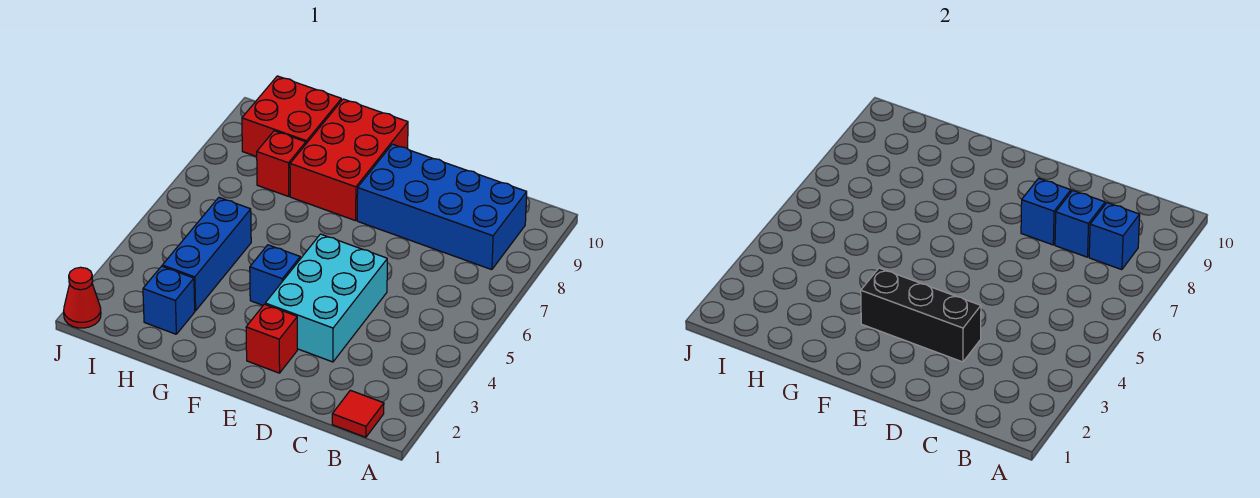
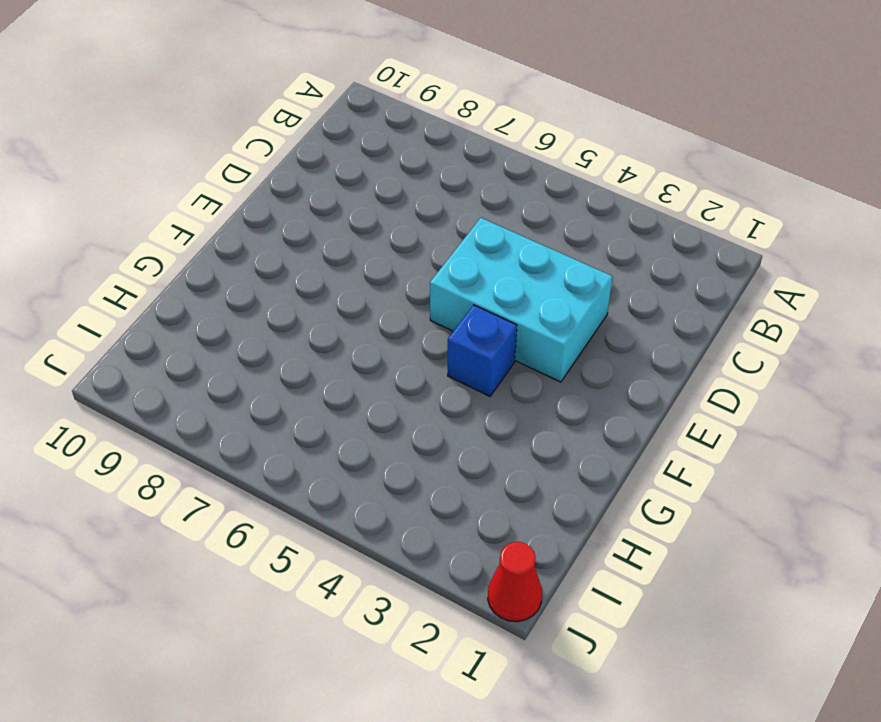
none -> red tile B1 level 1
none -> blue brick B8:E9 level 1
none -> red brick E2 level 1

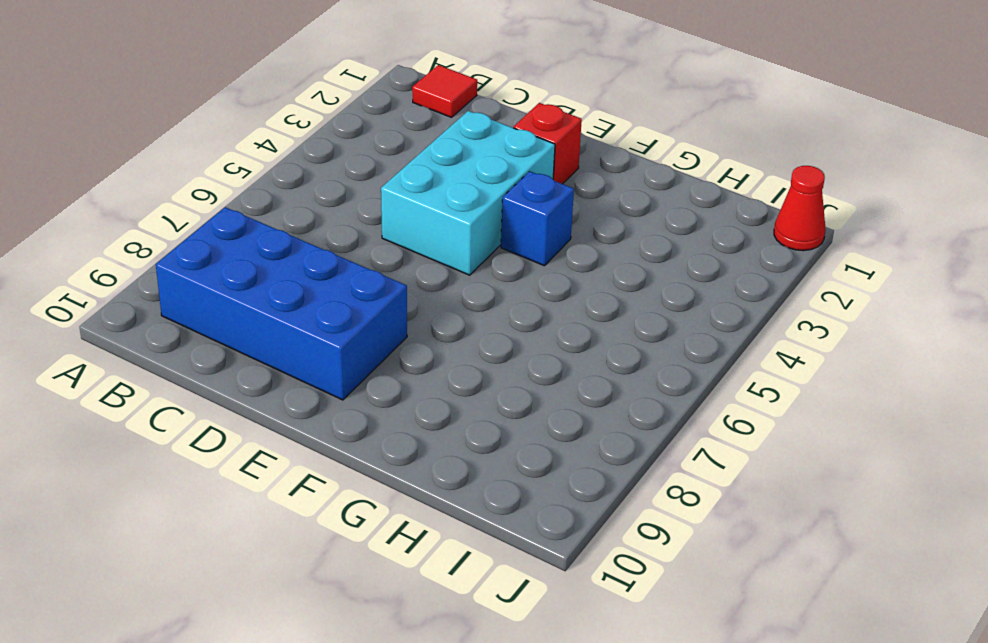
none -> red brick F8:G10 level 1
none -> blue brick H2 level 1
none -> blue brick H3:H5 level 1

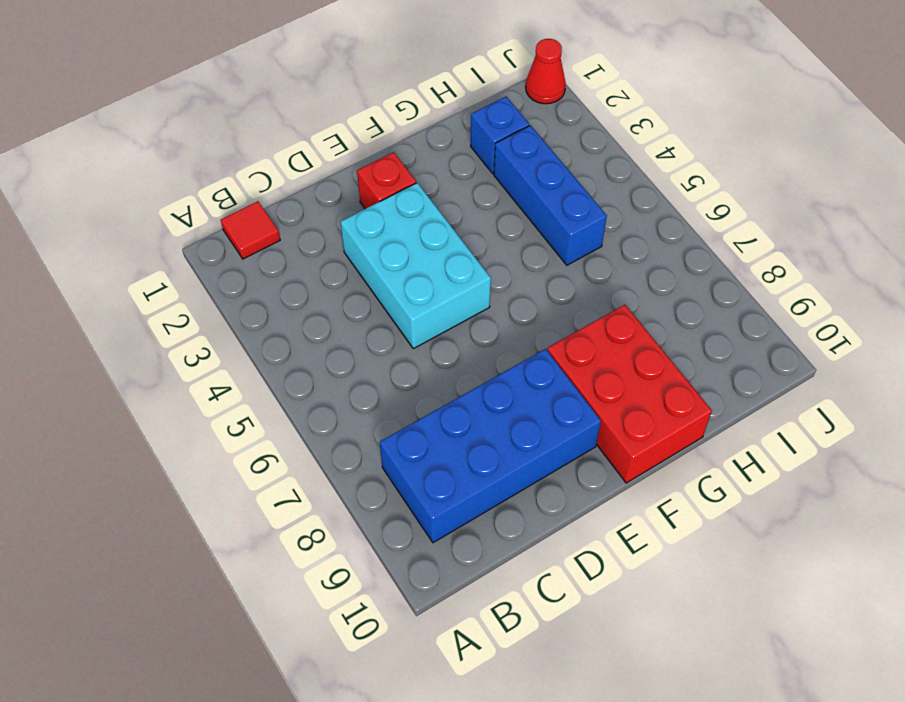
none -> blue brick F4 level 1
none -> red brick H8 level 1
none -> red brick H9:I10 level 1

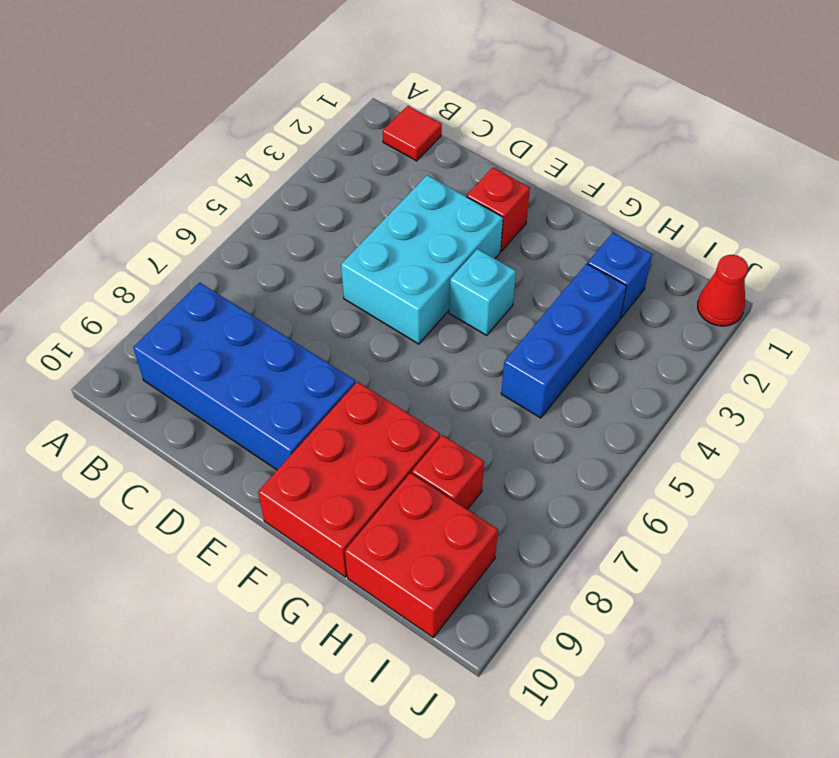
cyan brick F4 level 1 -> blue brick F4 level 1
none -> blue brick B8 level 2
none -> blue brick C8 level 2
none -> black brick D3:F3 level 2

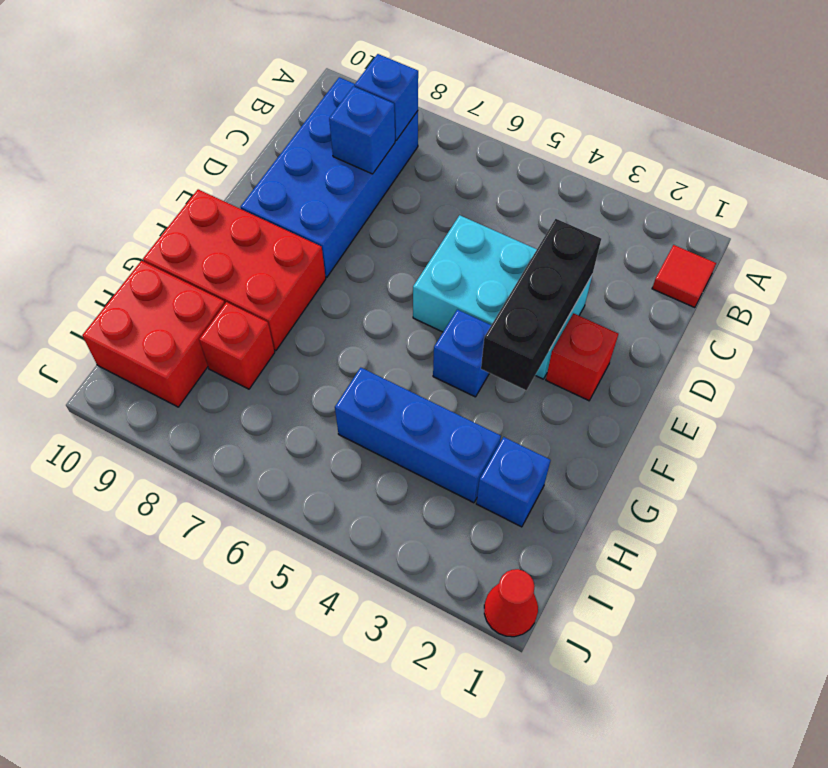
none -> blue brick D8 level 2

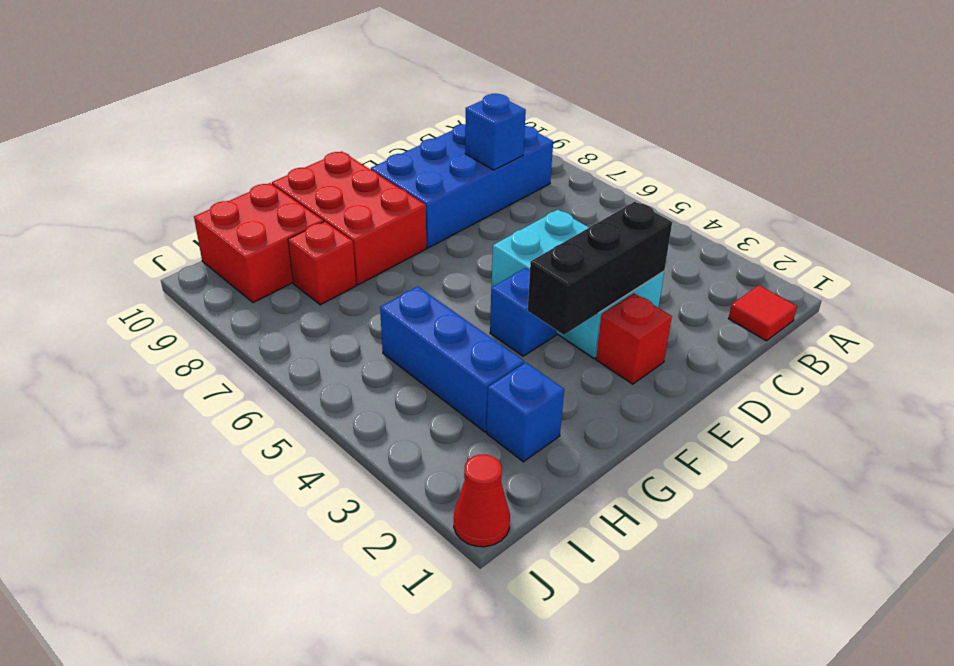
none -> blue brick B8 level 2
none -> blue brick D8 level 2

